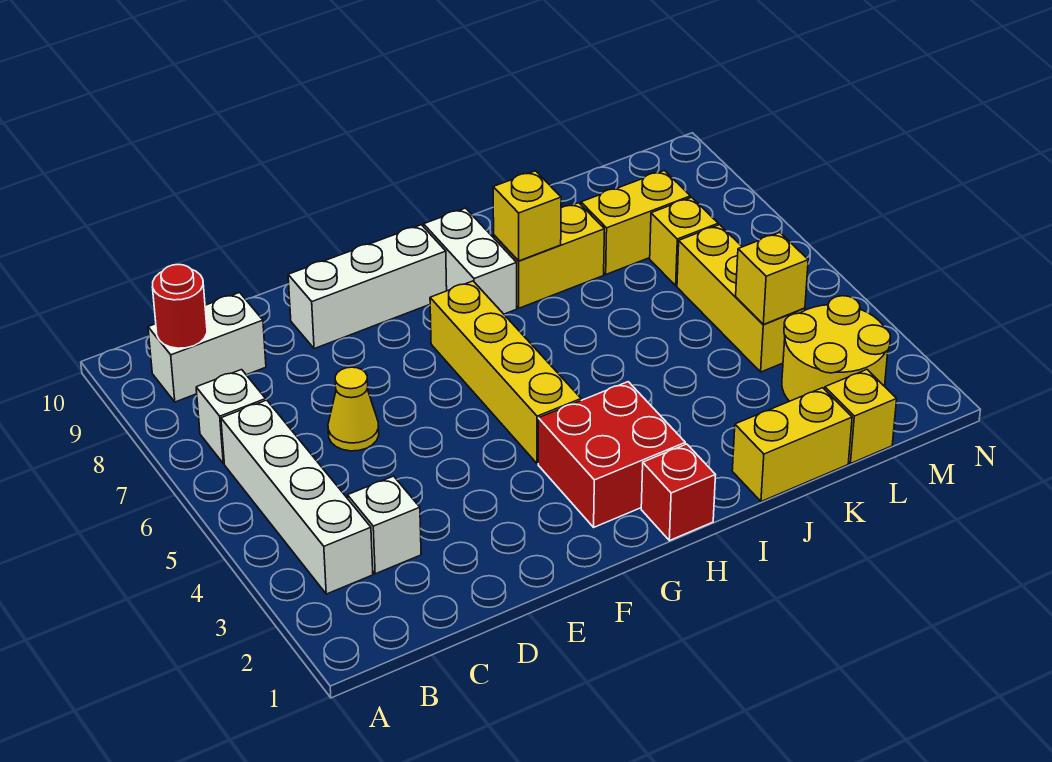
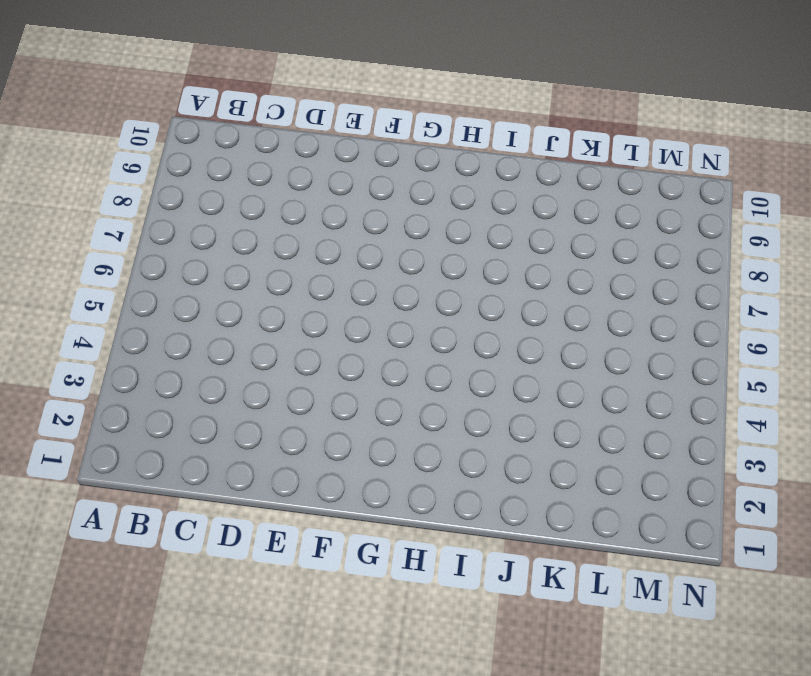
none -> white brick B3:B6 level 1
none -> white brick B7 level 1
none -> white brick B9:C9 level 1

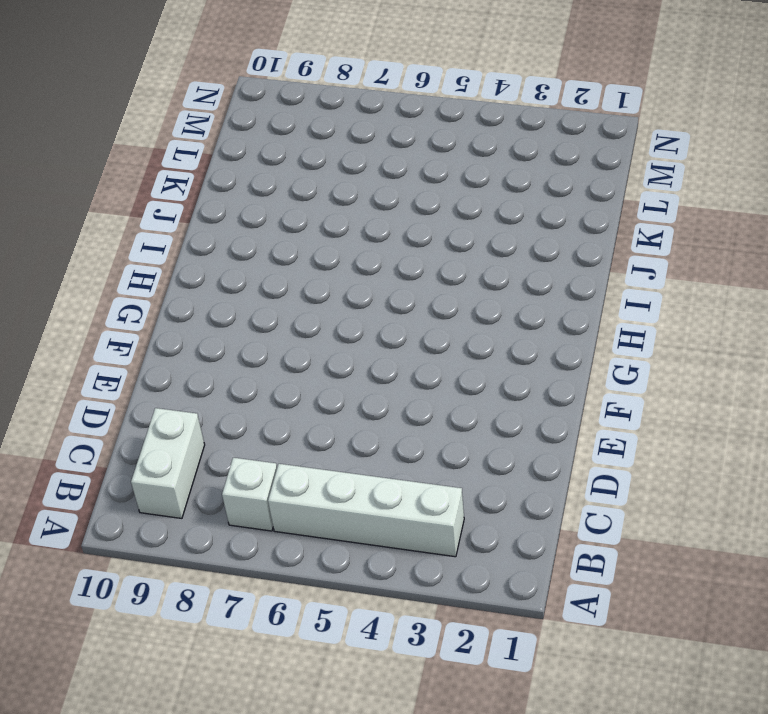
none -> white brick C3 level 1
none -> yellow cone D6 level 1
none -> white brick E9:G9 level 1

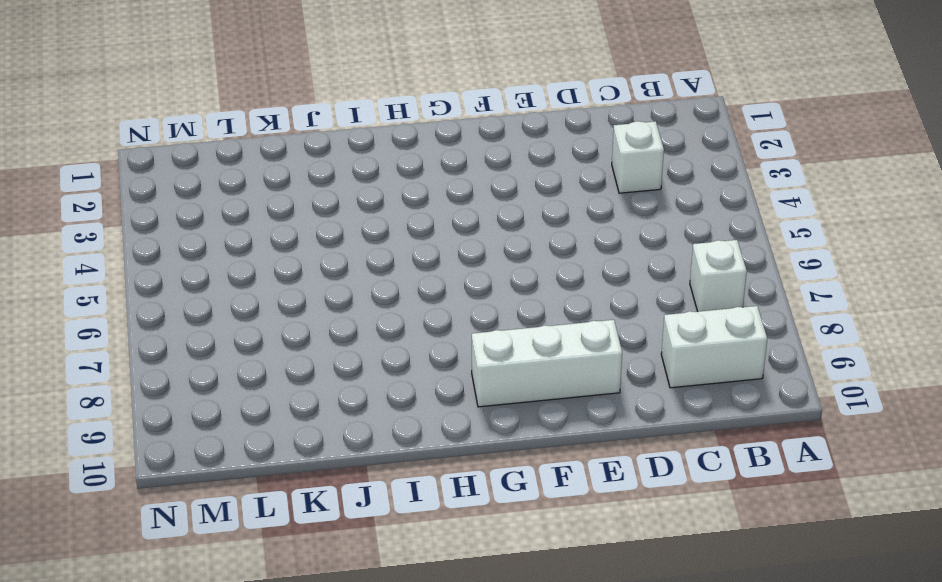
none -> white brick B3:B6 level 1
none -> yellow cone D6 level 1
none -> red brick G2:H3 level 1

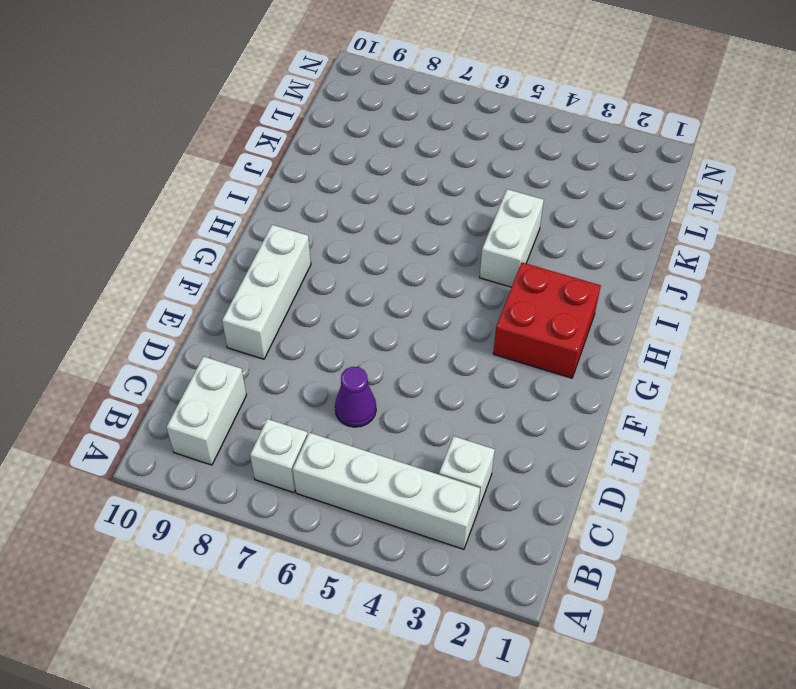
purple cone D6 level 1 -> yellow cone D6 level 1
white brick I4:J4 level 1 -> white brick H8:H9 level 1
none -> yellow brick G4:G7 level 1
none -> red brick H1 level 1
none -> yellow brick I8:J8 level 1

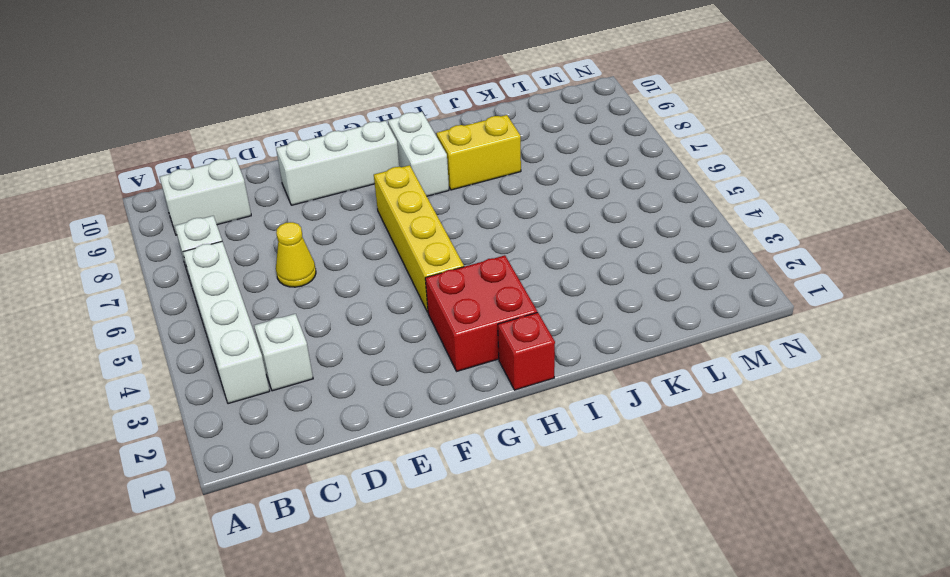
none -> yellow brick J1:K1 level 1
none -> yellow brick K8:L8 level 1
none -> yellow brick L1 level 1

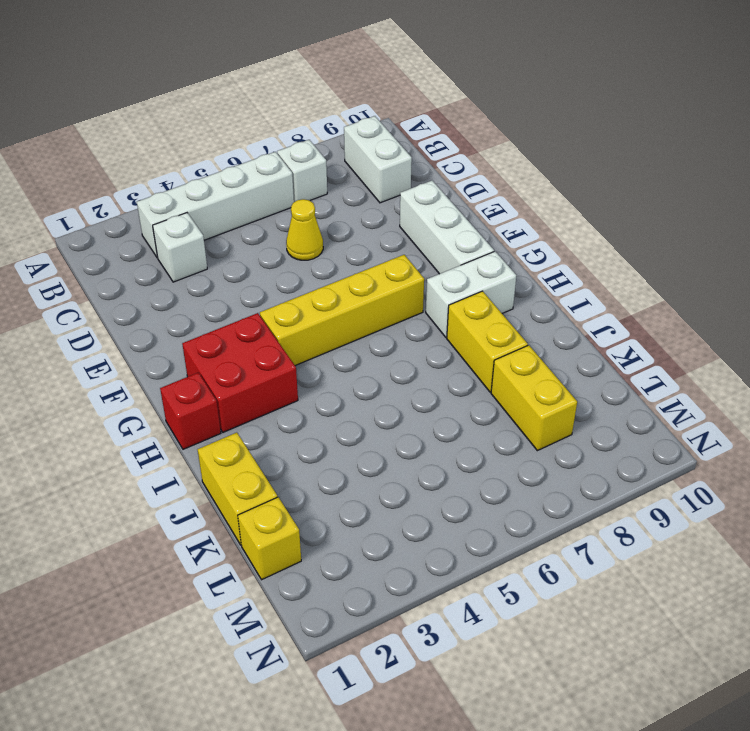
none -> yellow round brick L2:M3 level 1
none -> yellow brick L4:L6 level 1
none -> yellow brick L7 level 1

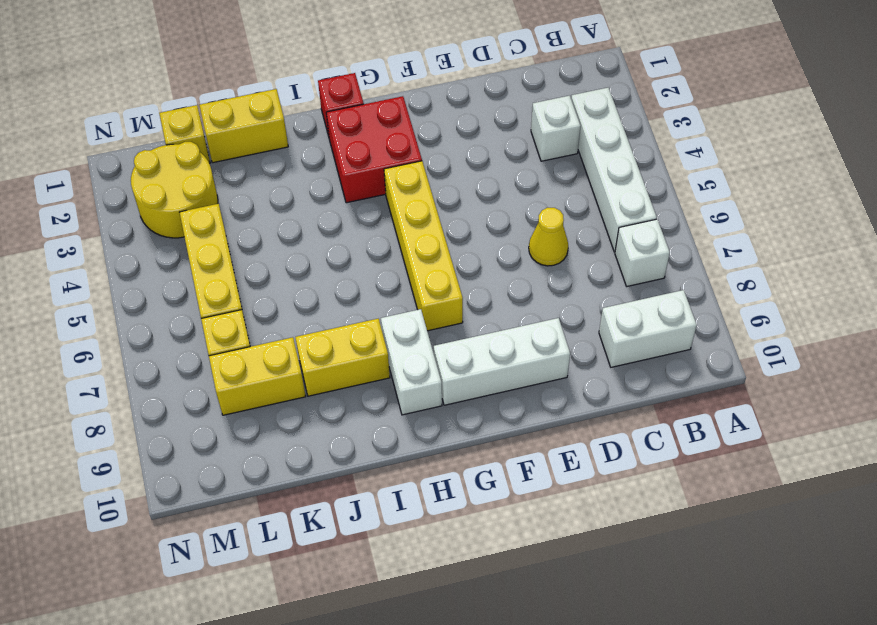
none -> red round brick B9 level 2
none -> yellow brick I8 level 2
none -> yellow brick L4 level 2

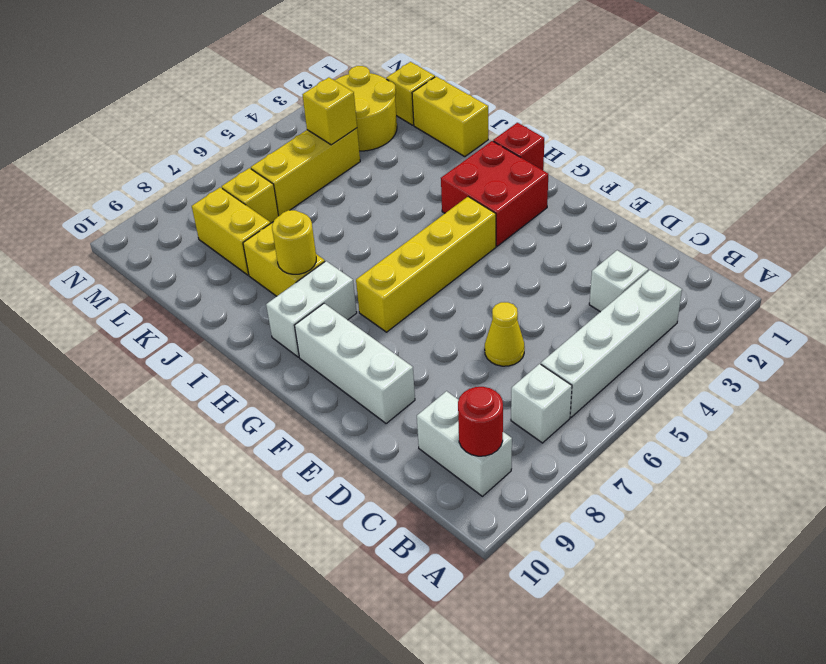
yellow round brick I8 level 2 -> yellow brick I8 level 2

